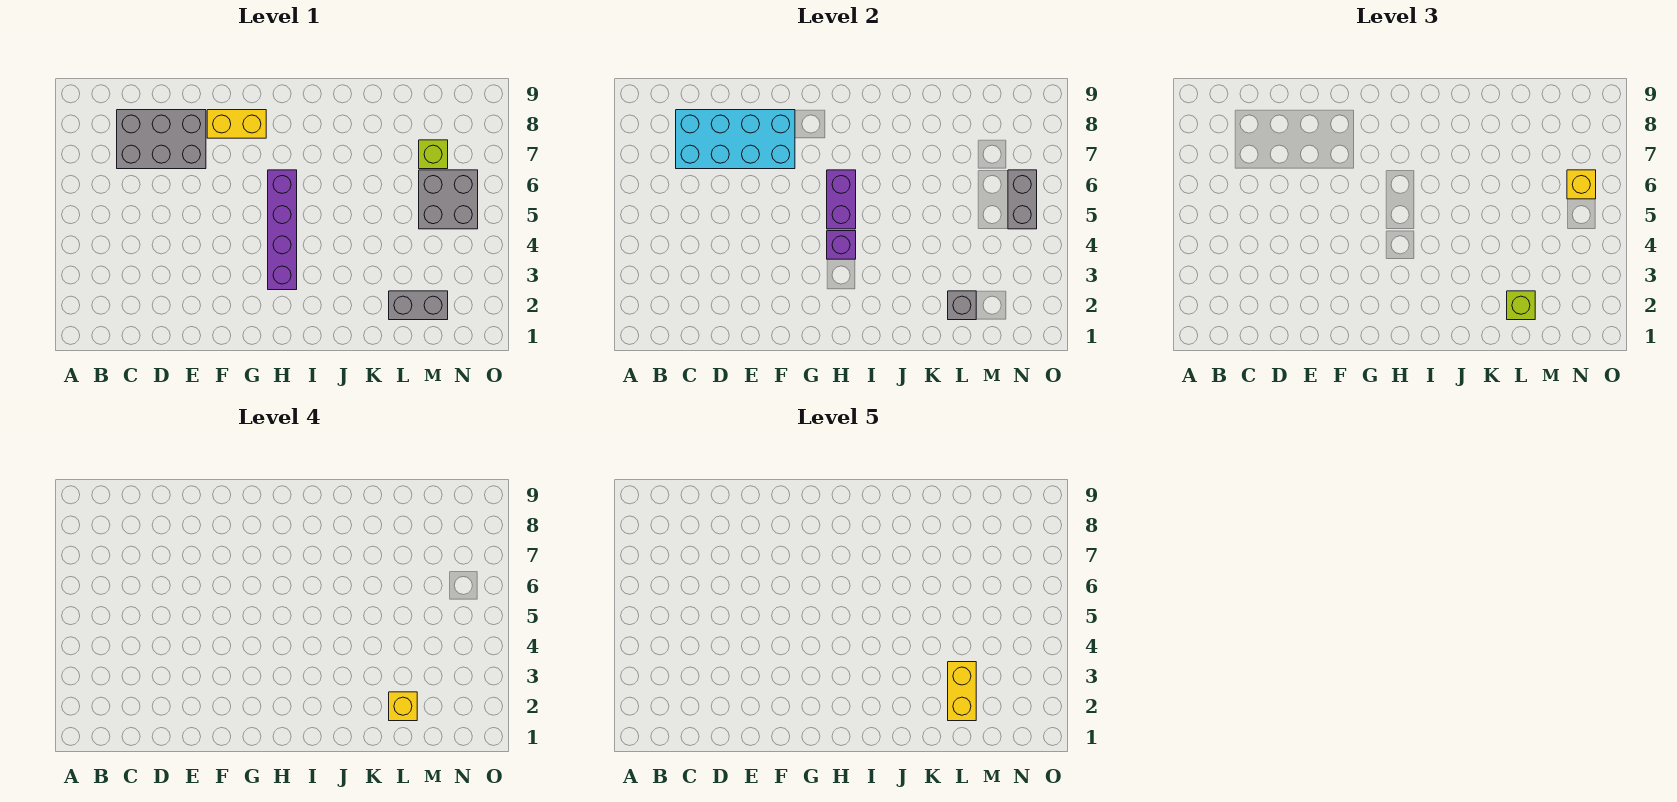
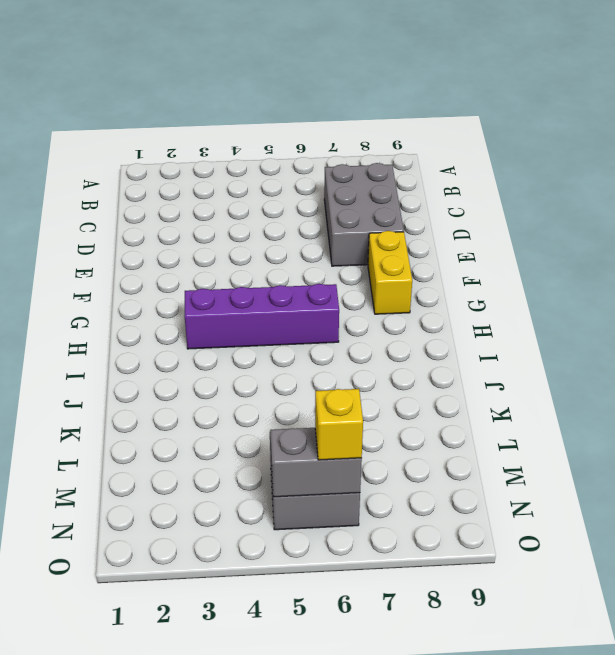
none -> grey brick L2:M2 level 1
none -> lime brick M7 level 1
none -> cyan brick C7:F8 level 2

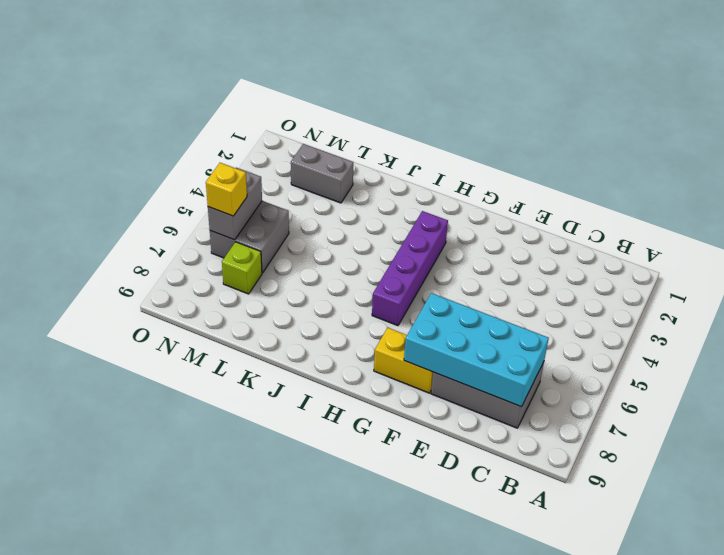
none -> purple brick H4 level 2
none -> purple brick H5:H6 level 2
none -> grey brick L2 level 2

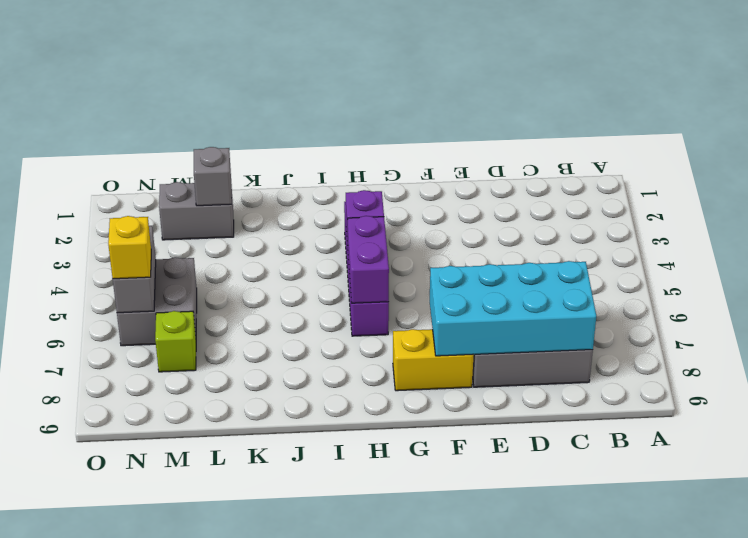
none -> lime brick L2 level 3
none -> yellow brick L2 level 4
none -> yellow brick L2:L3 level 5

